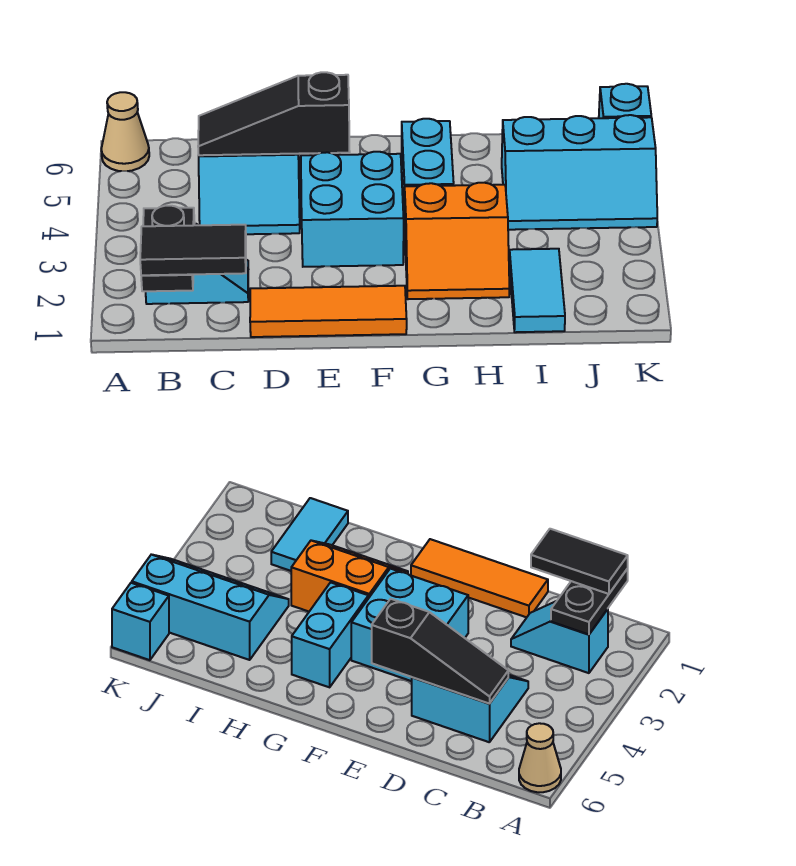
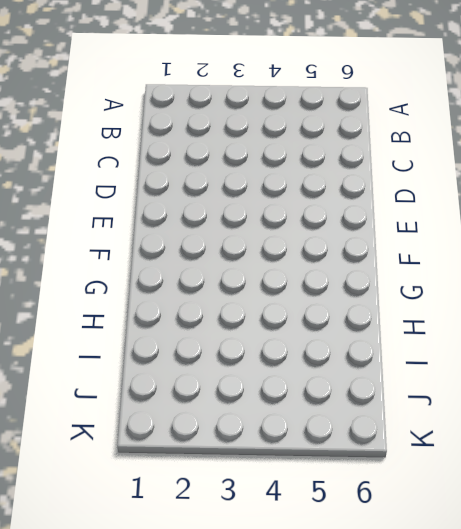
none -> tan cone A6 level 1
none -> cyan slope B2:C2 level 1 top B
none -> cyan slope C4:D5 level 1 top 5

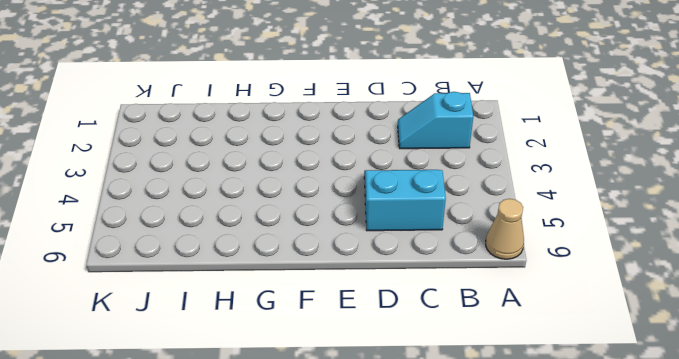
none -> orange tile D1:F1 level 1
none -> cyan brick E3:F4 level 1
none -> orange slope G2:H3 level 1 top 3

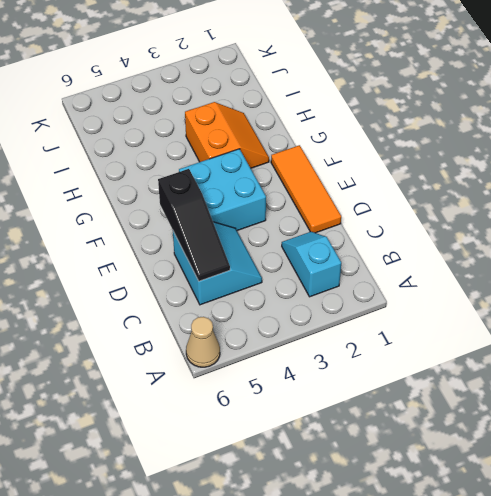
none -> cyan brick G4:G5 level 1
none -> cyan tile I1:I2 level 1
none -> cyan slope I4:K5 level 1 top 5

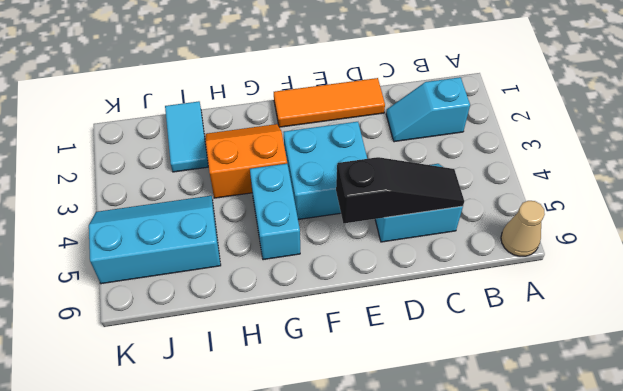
none -> cyan brick K6 level 1
none -> black plate B1:B2 level 2
none -> black tile B1:C1 level 3

